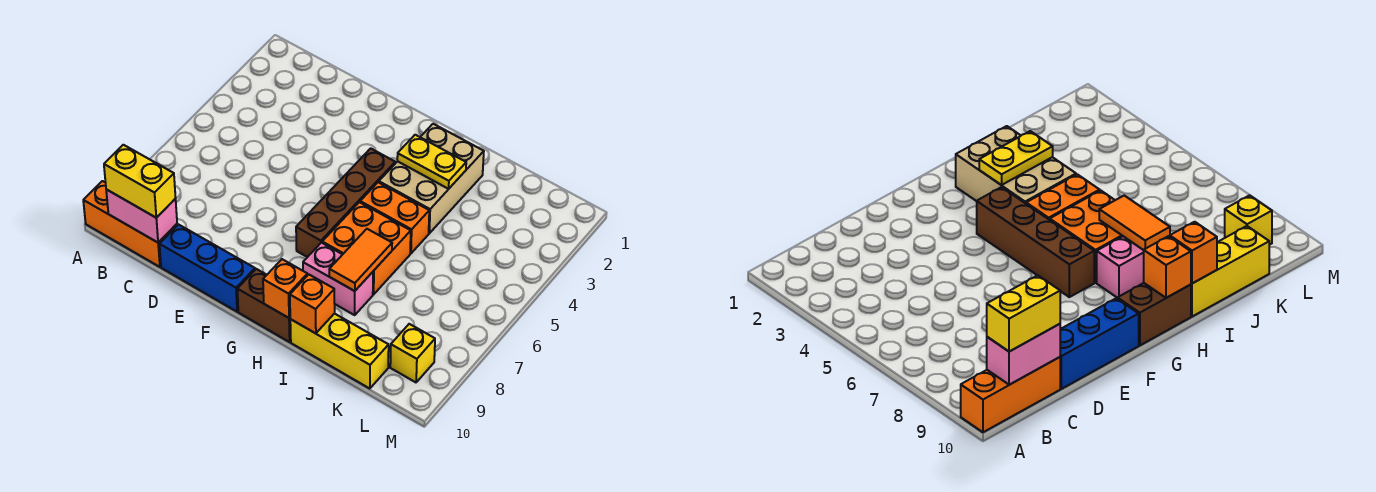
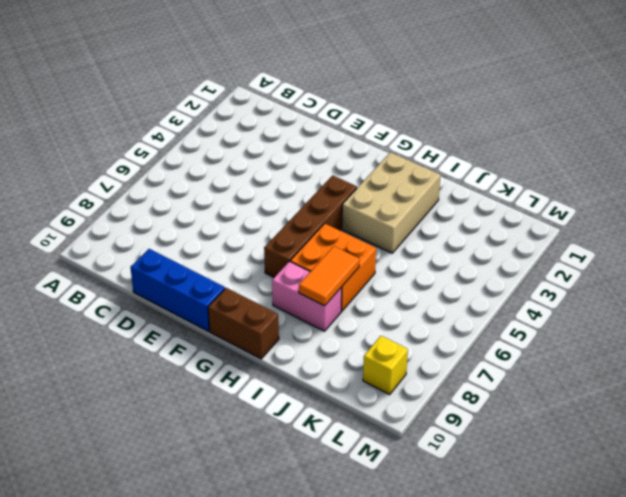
none -> orange brick A10:C10 level 1
none -> orange brick H5:I5 level 1
none -> yellow brick I10:K10 level 1

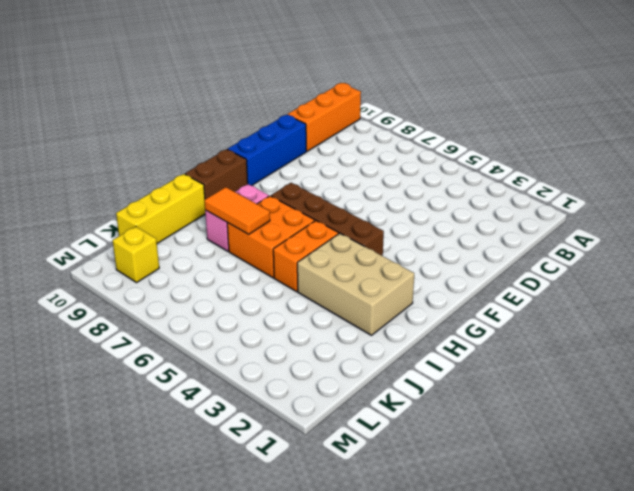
none -> pink brick B10:C10 level 2
none -> yellow plate H3:I3 level 2
none -> orange brick H10 level 2

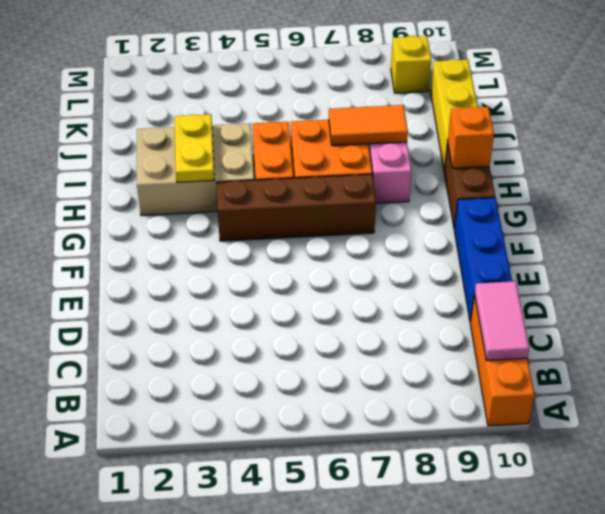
pink tile B10:C10 level 2 -> pink brick B10:C10 level 2
none -> orange brick I10 level 2
none -> yellow brick B10:C10 level 3

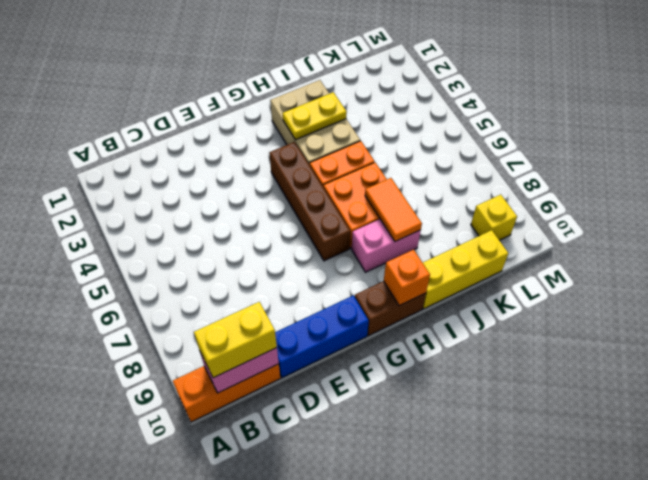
none -> orange brick I10 level 2

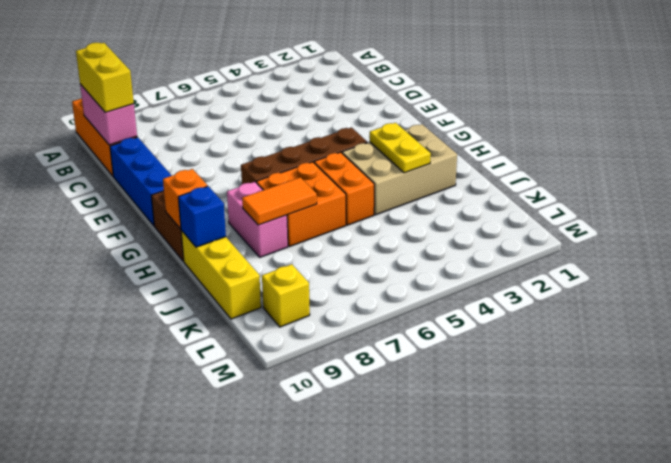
blue brick I10 level 2 -> orange brick I10 level 2

